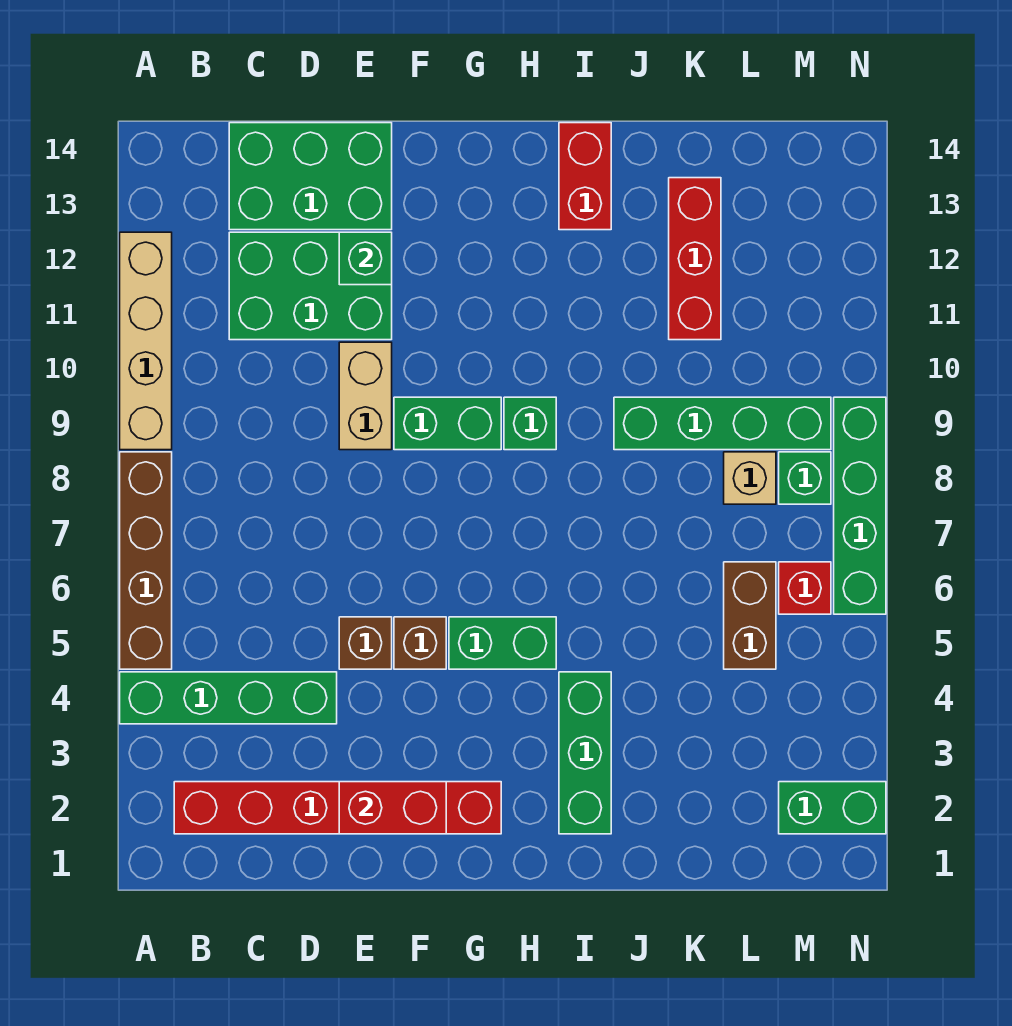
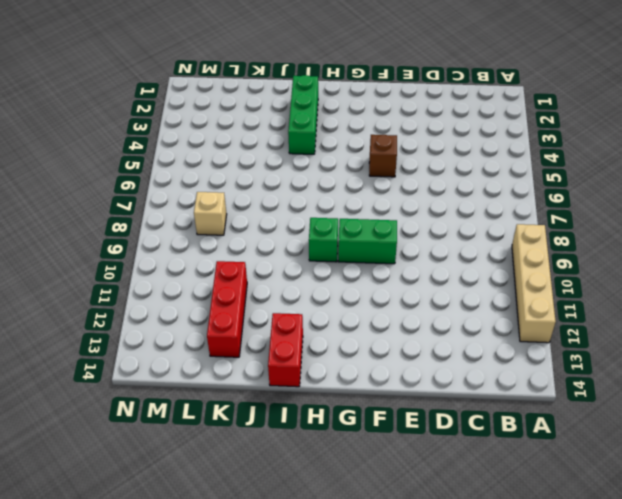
none -> green brick A4:D4 level 1
none -> brown brick A5:A8 level 1
none -> red brick B2:G2 level 1

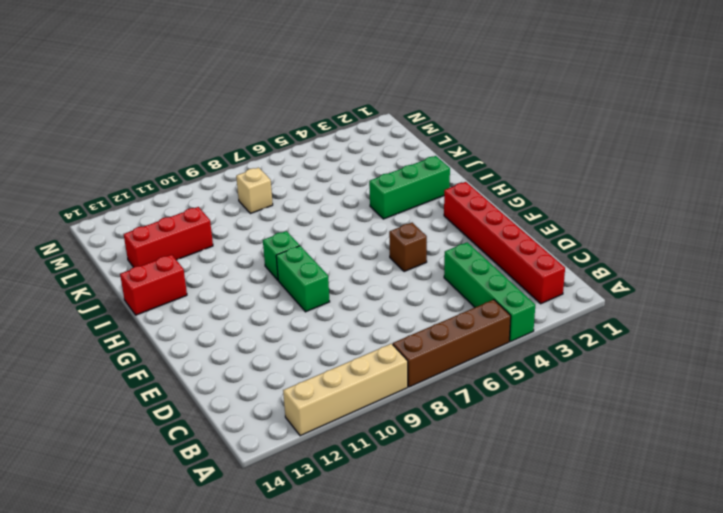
none -> green brick C11:E12 level 1
none -> green brick C13:E14 level 1
none -> brown brick E5 level 1

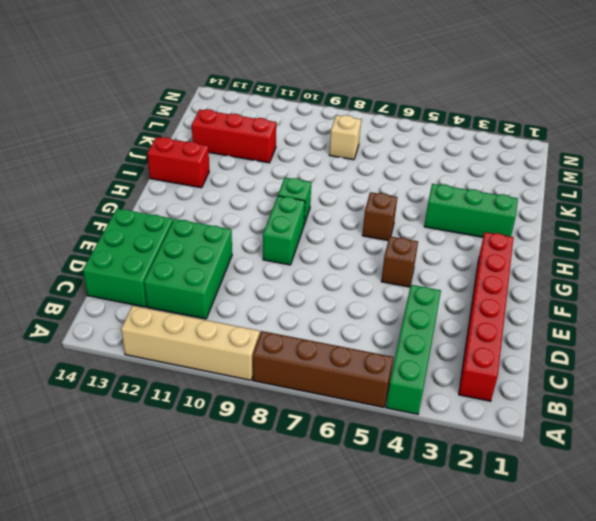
brown brick H6 level 1 -> brown brick E5 level 1
none -> tan brick E9:E10 level 1
none -> green brick G5:H5 level 1
none -> green brick J9:M9 level 1

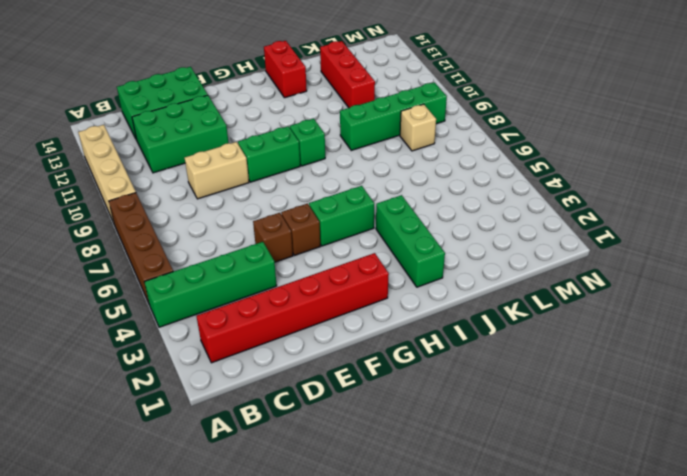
tan brick D9:E9 level 1 -> tan brick E9:E10 level 1
none -> brown brick L5:L6 level 1
none -> green brick M2:N2 level 1
none -> red brick M6 level 1

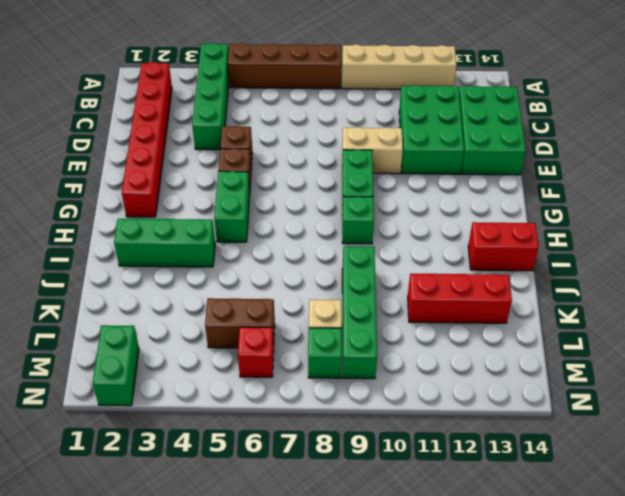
none -> green brick N6:N9 level 1
none -> red brick E2:F2 level 2
none -> green brick E12 level 2

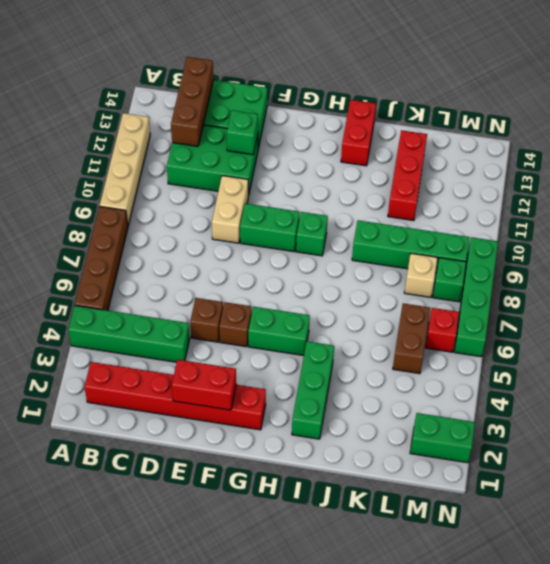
brown brick C12:C14 level 2 -> none

